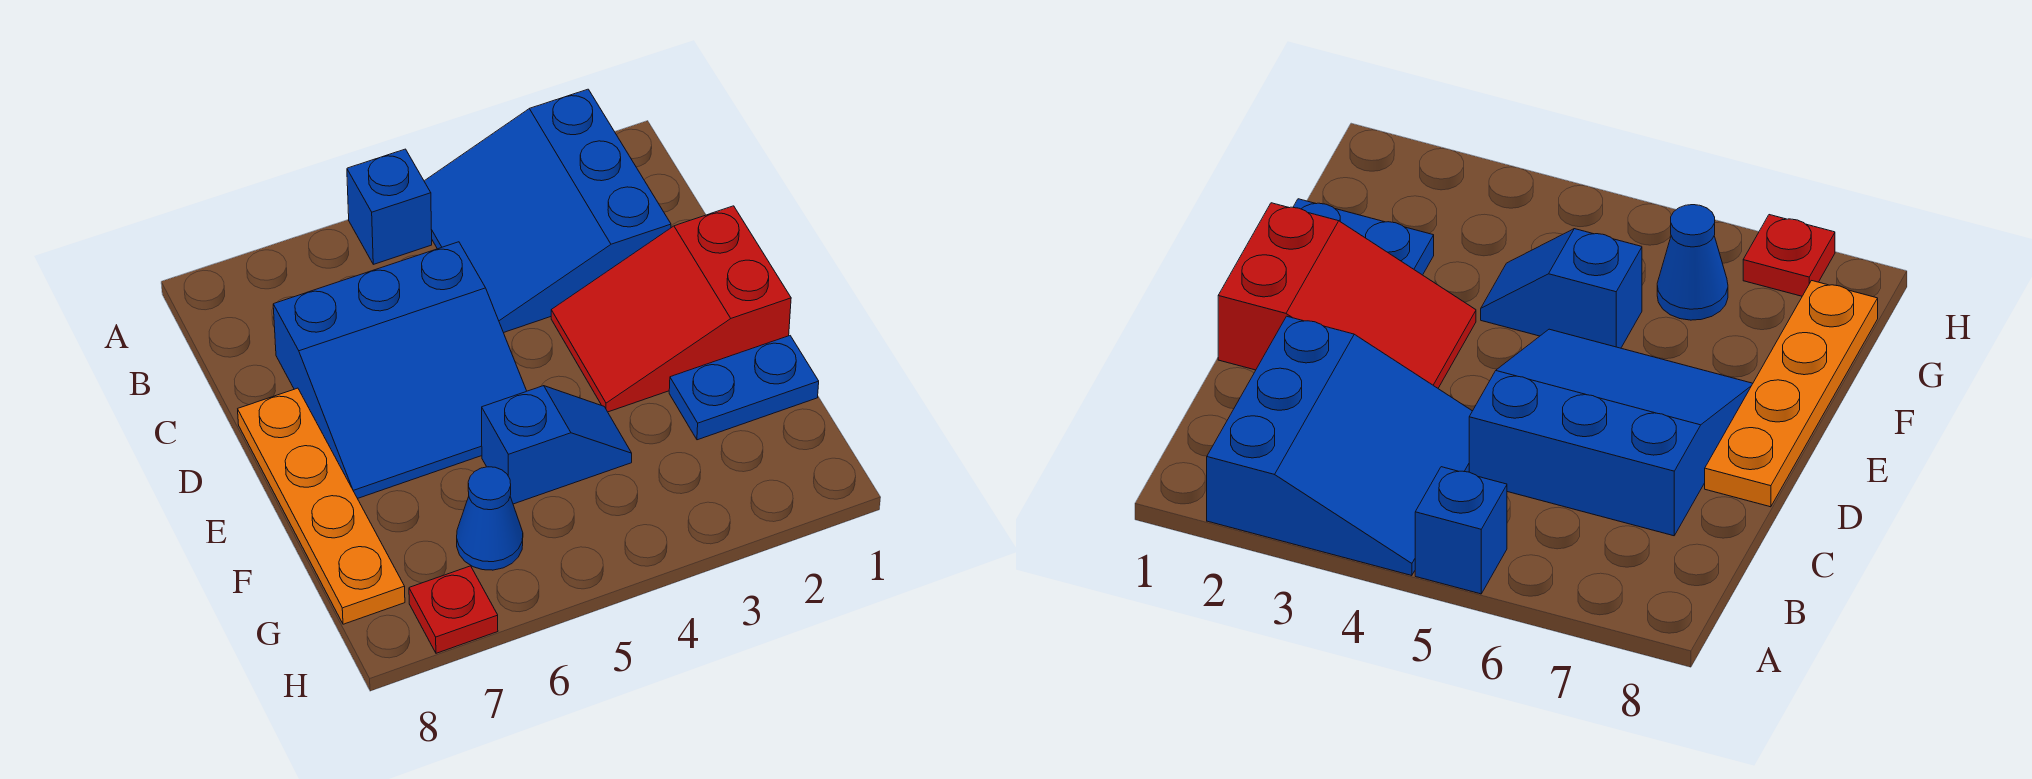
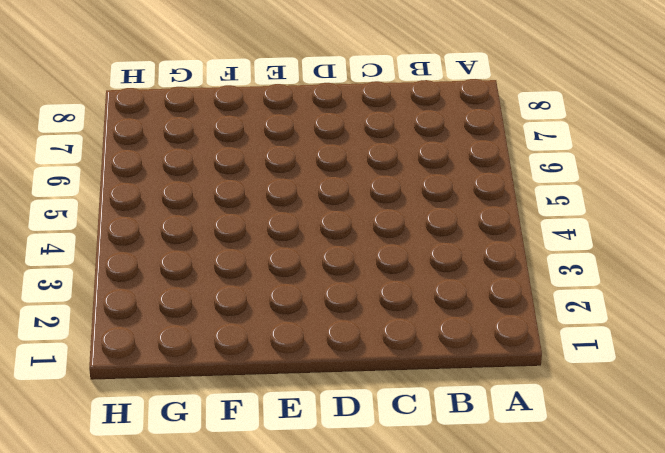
none -> blue slope A2:C4 level 1 top 2
none -> blue brick A5 level 1

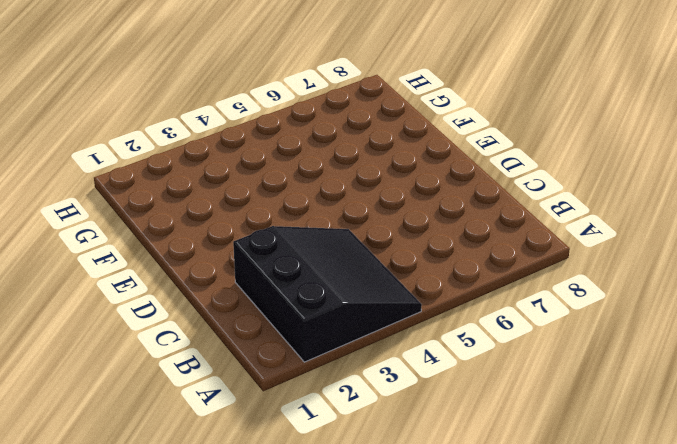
black slope A2:C4 level 1 top 2 -> blue slope A2:C4 level 1 top 2
none -> blue brick A5 level 1
none -> blue slope C5:E7 level 1 top C

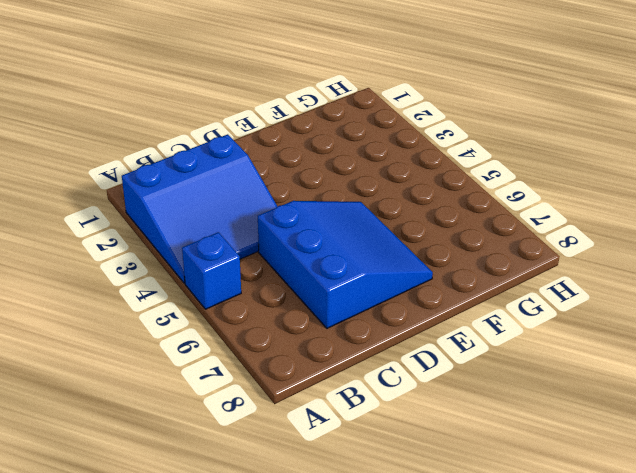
none -> red slope D1:E3 level 1 top 1
none -> orange plate D8:G8 level 1

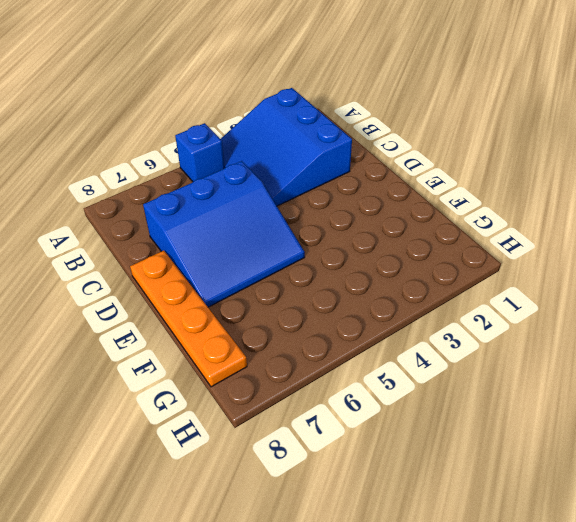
none -> red slope D1:E3 level 1 top 1
none -> blue plate F1:F2 level 1

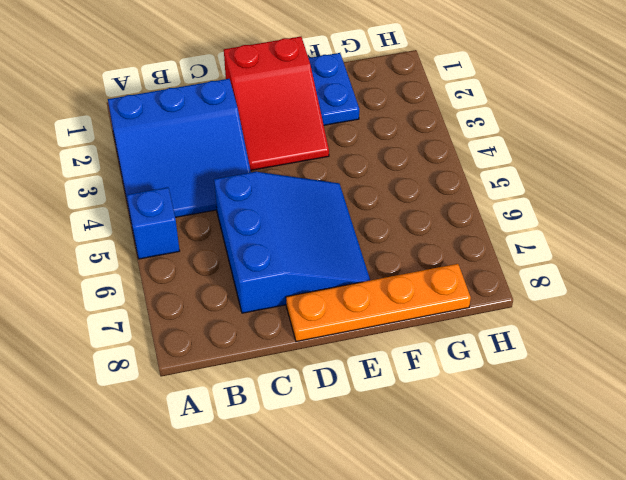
none -> blue slope F4:F5 level 1 top 5
none -> blue cone G6 level 1

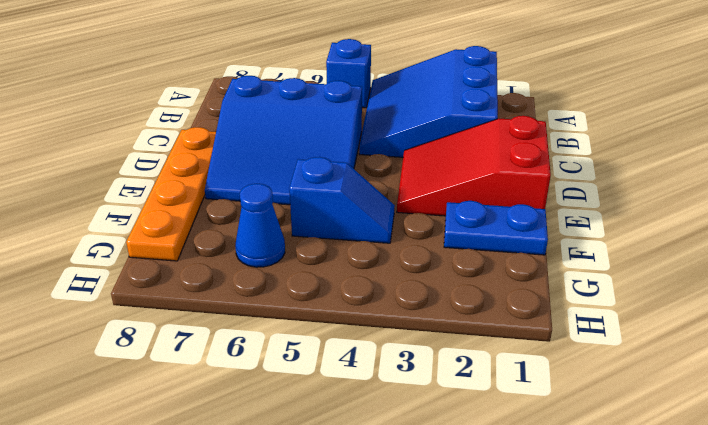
none -> red plate H7 level 1

